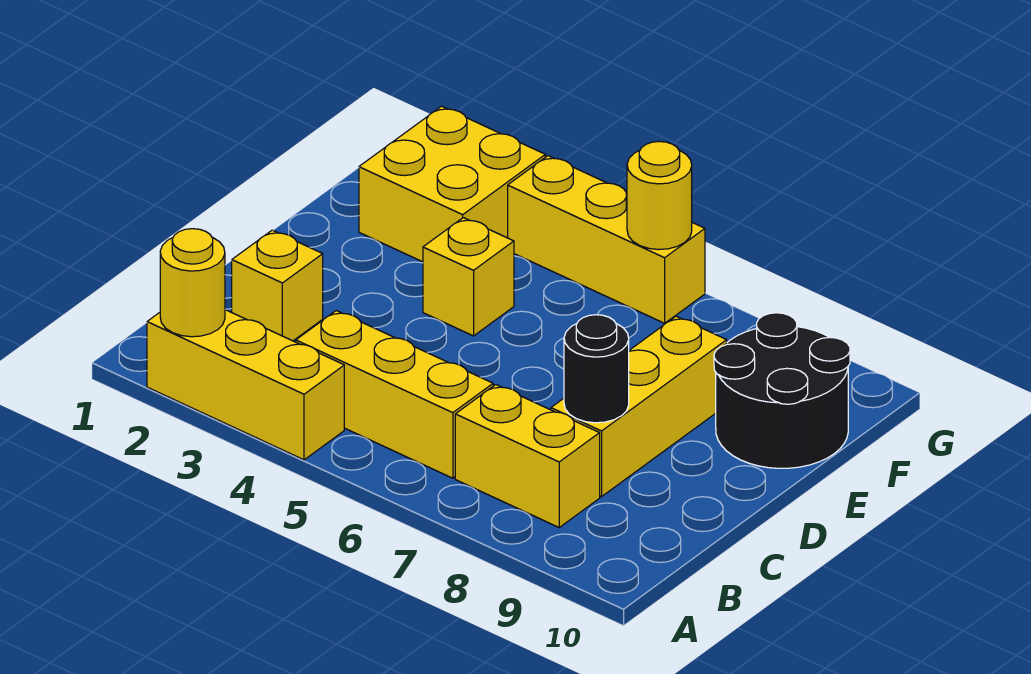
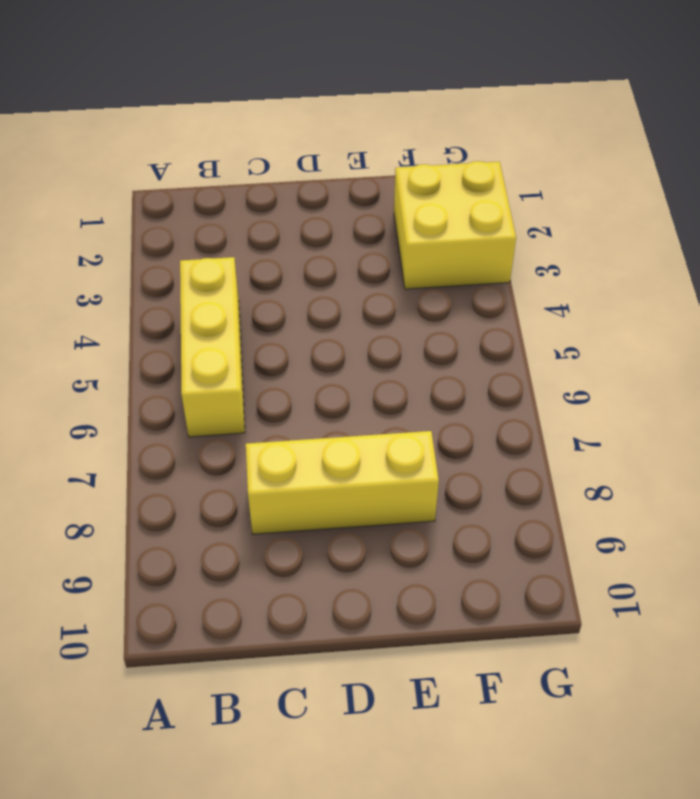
none -> yellow brick A2:A4 level 1
none -> yellow brick B7:B8 level 1
none -> yellow brick C2 level 1

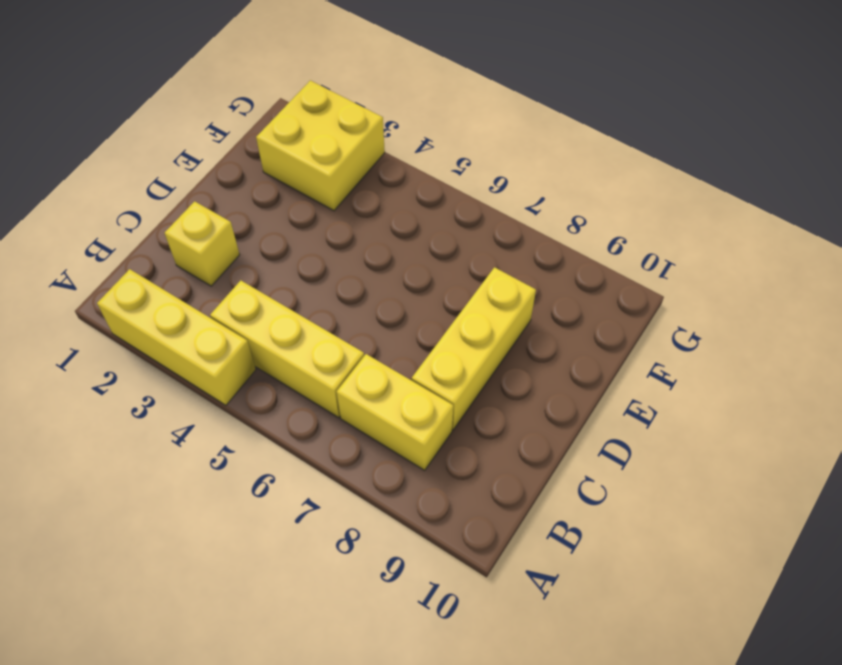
none -> yellow brick E4 level 1
none -> black round brick E9:F10 level 1
none -> yellow brick G4:G6 level 1

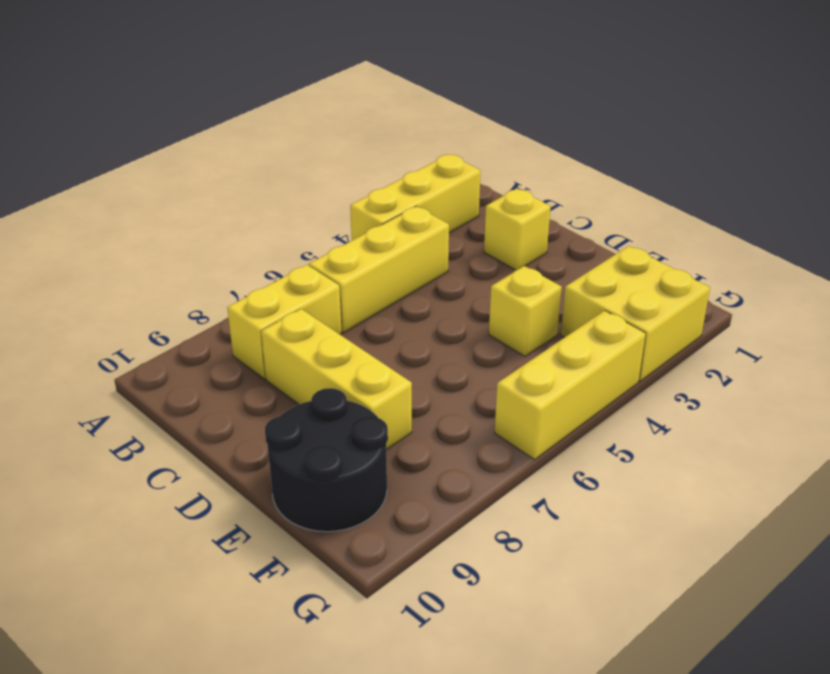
none -> yellow round brick A2 level 2
none -> black round brick C8 level 2
none -> yellow round brick G6 level 2

